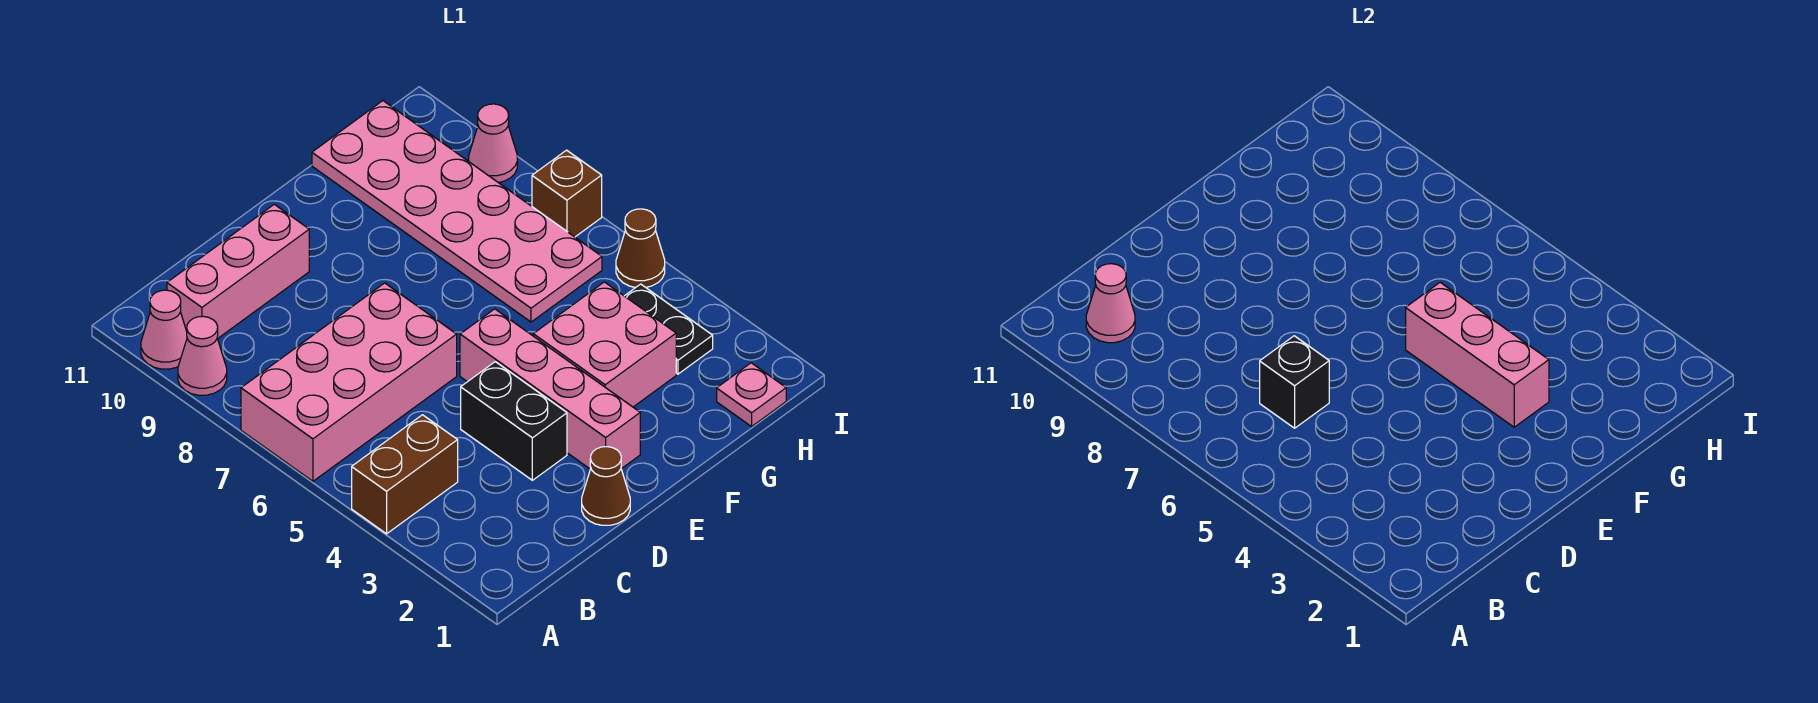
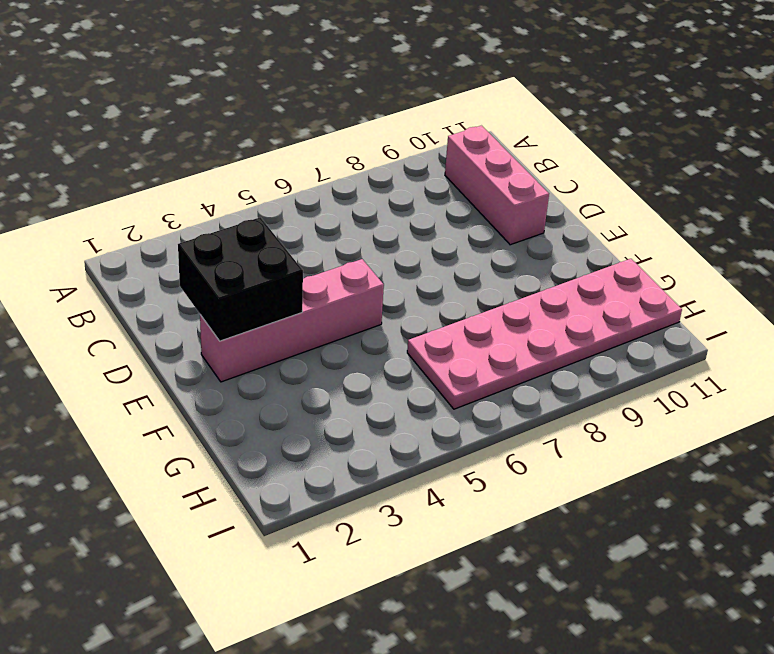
black brick D2:E3 level 2 -> none
none -> brown brick A4:B4 level 1
none -> pink brick A6:D7 level 1
none -> pink cone A9 level 1

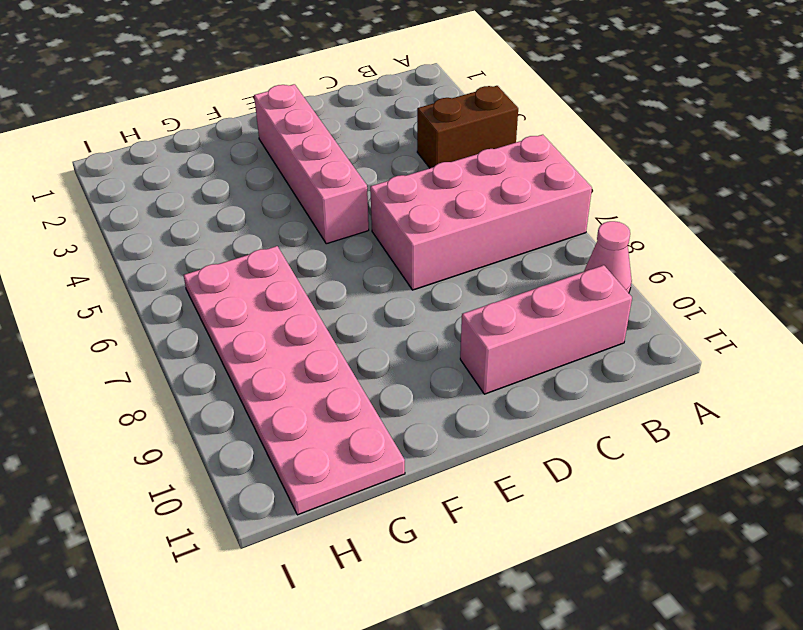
none -> pink cone A10 level 1
none -> brown cone D1 level 1
none -> black brick D3:D4 level 1

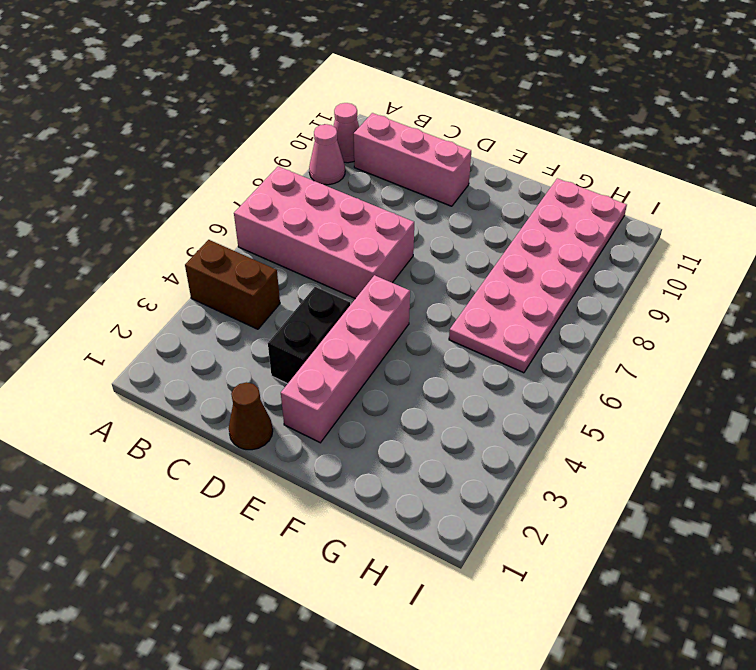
none -> pink brick F3:G4 level 1
none -> pink plate H1 level 1
none -> black plate H3:H4 level 1

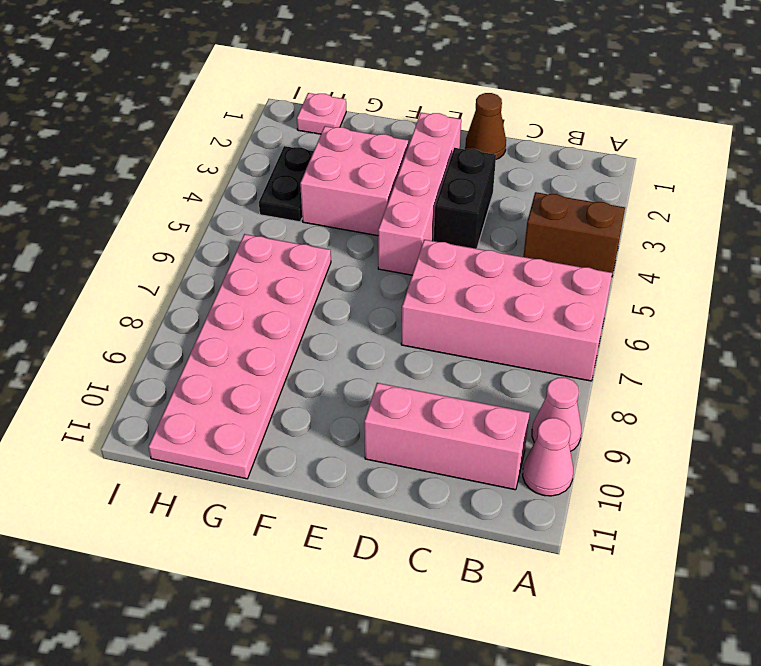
none -> brown cone I5 level 1
none -> brown brick I7 level 1
none -> pink cone I9 level 1

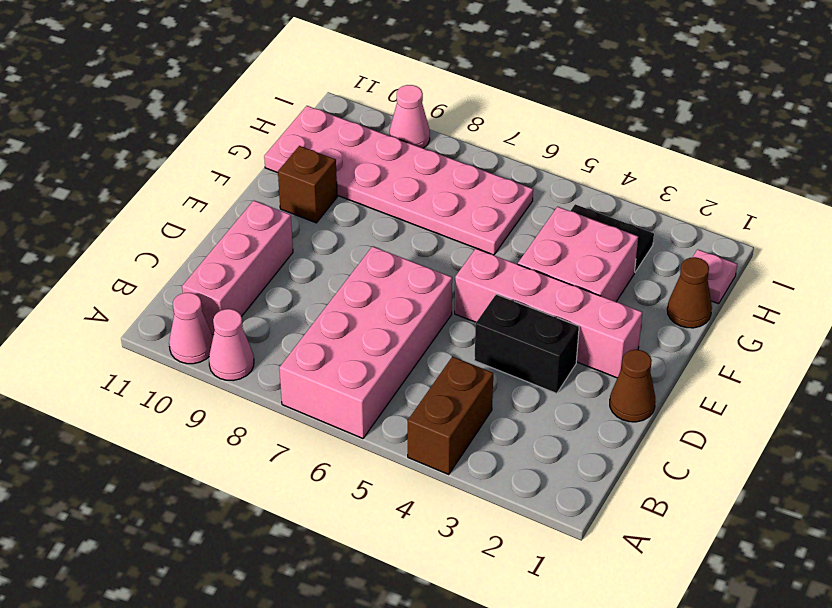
brown brick F10 level 1 -> brown brick I7 level 1
brown cone G1 level 1 -> brown cone I5 level 1
none -> pink cone B10 level 2
none -> black brick C6 level 2
none -> pink brick F3:F5 level 2

